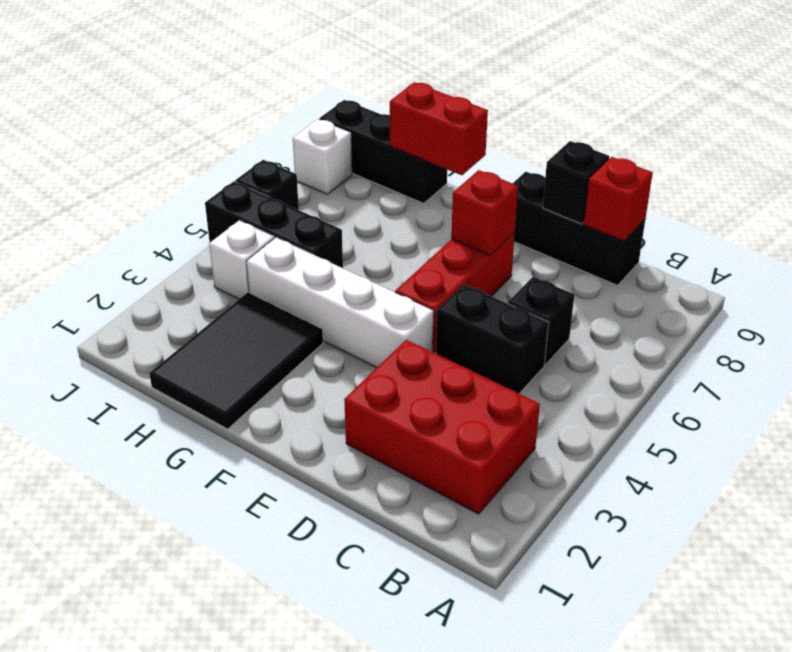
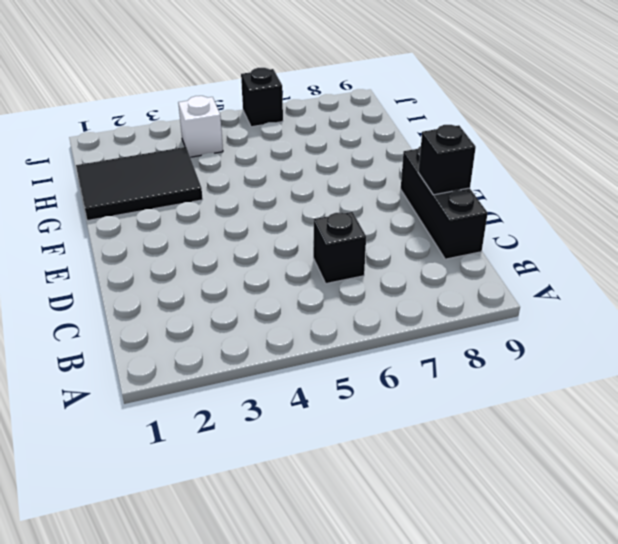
none -> red brick B2:D3 level 1
none -> black brick C5:D5 level 1
none -> white brick E4:H4 level 1

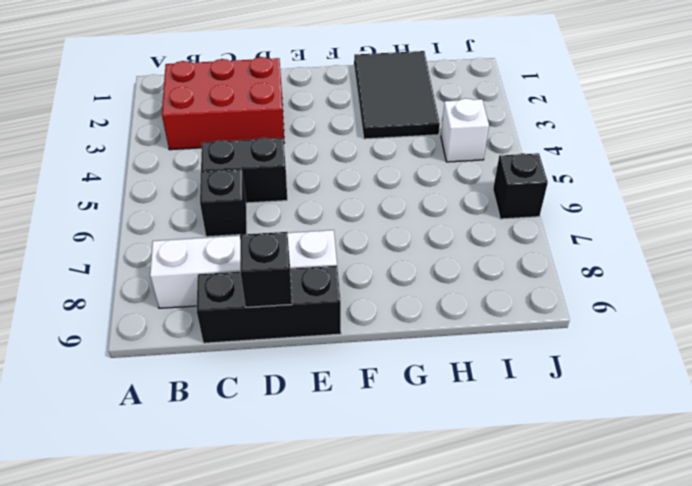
white brick B8:E8 level 1 -> white brick E4:H4 level 1
none -> red brick E5:E7 level 1
none -> black brick H5:J5 level 1
none -> black brick H9:J9 level 1

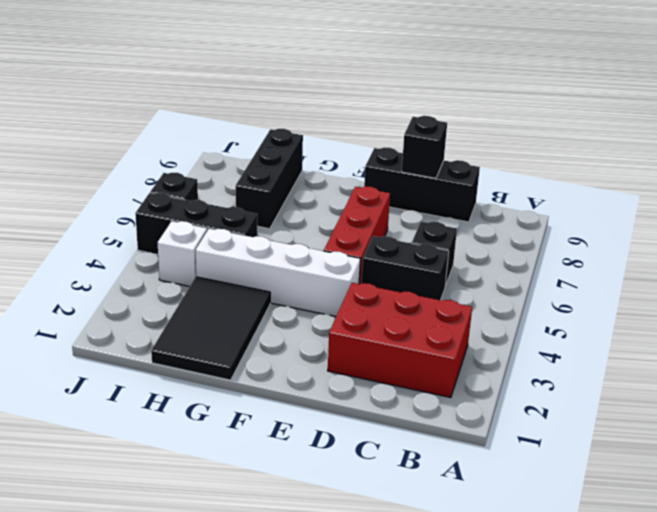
black brick H7:H9 level 1 -> black brick H9:J9 level 1
none -> white brick J8 level 1
none -> red brick C9 level 2
none -> red brick E7 level 2

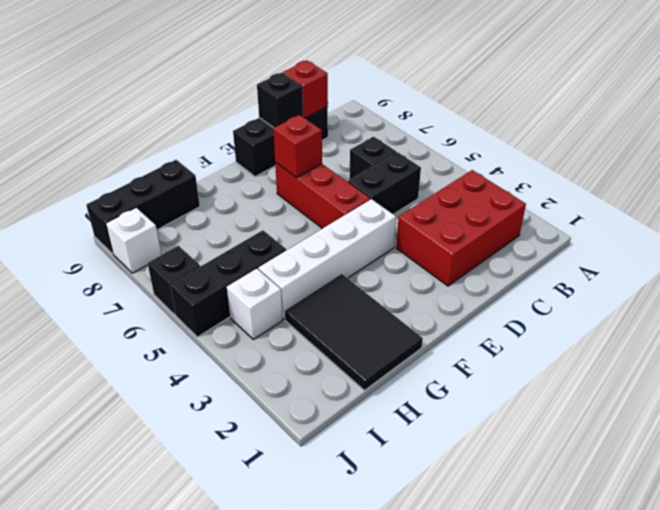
none -> red brick G9:H9 level 2

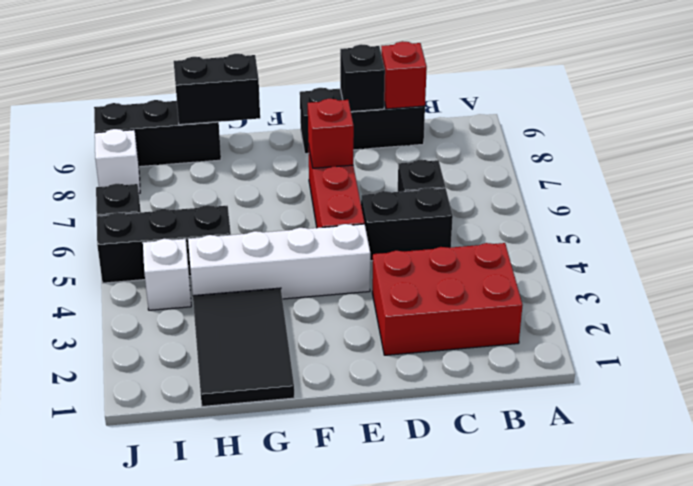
black brick G9:H9 level 2 -> red brick G9:H9 level 2

